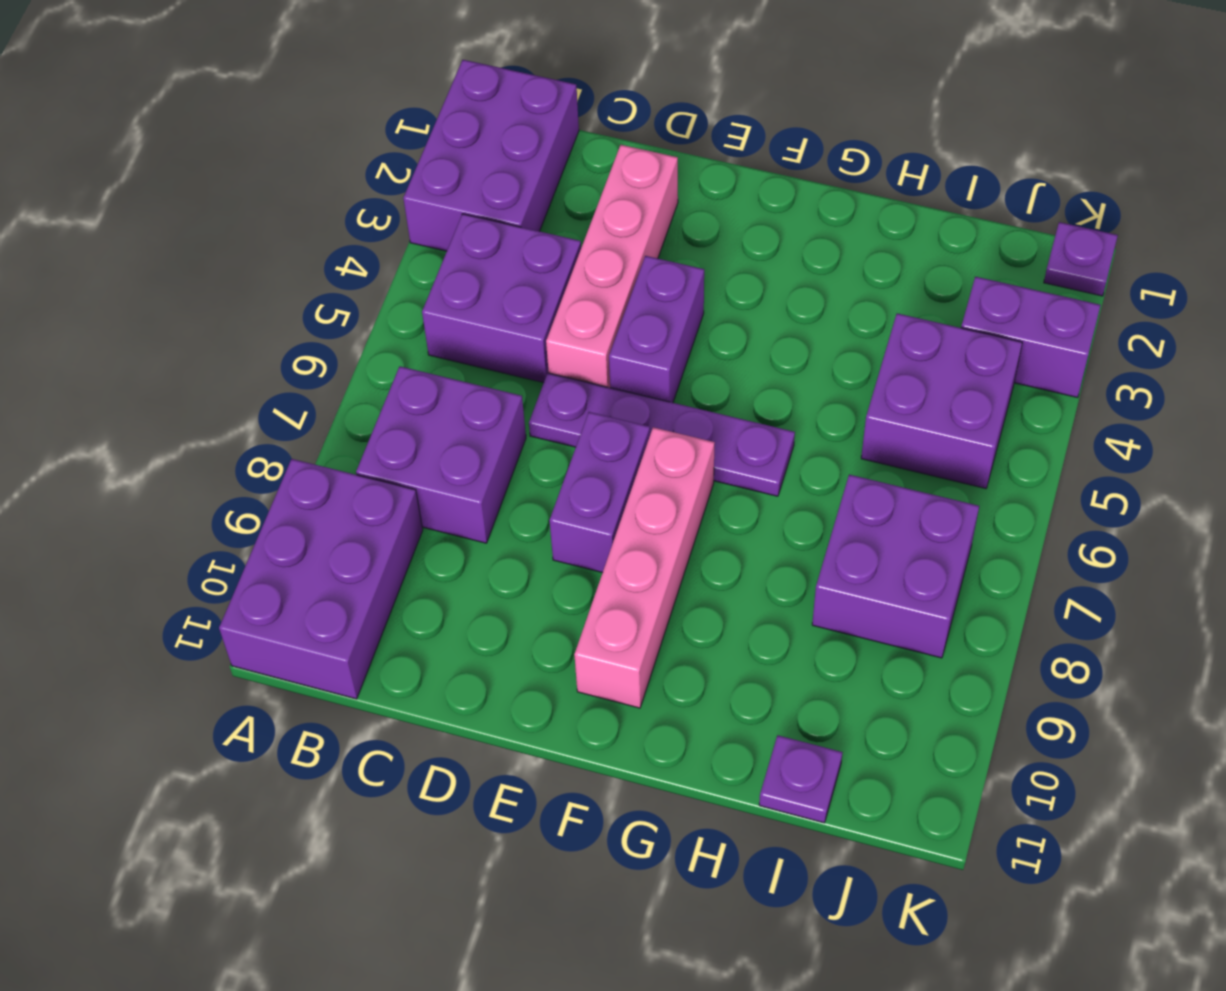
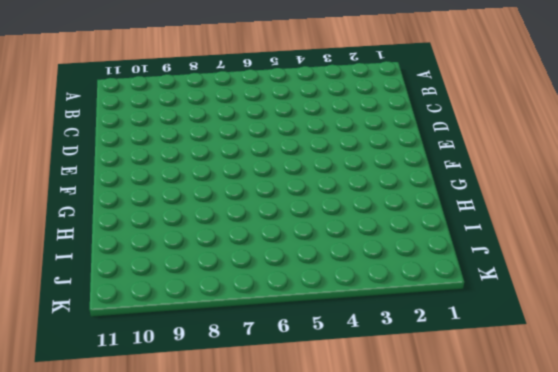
none -> purple brick A1:B3 level 1
none -> purple brick A9:B11 level 1
none -> purple brick B4:C5 level 1

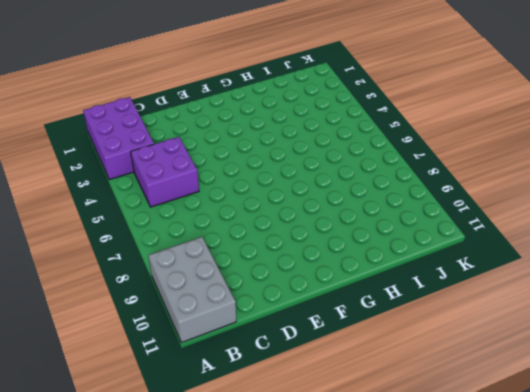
grey brick A9:B11 level 1 -> purple brick A9:B11 level 1
none -> purple brick B7:C8 level 1
none -> pink brick D2:D5 level 1
none -> purple plate D6:G6 level 1

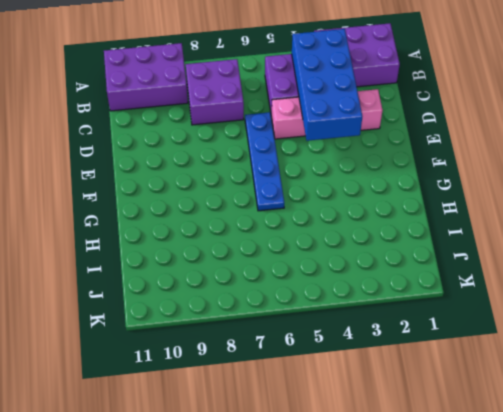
blue brick B3:E4 level 2 -> none
blue plate D6:G6 level 1 -> purple plate D6:G6 level 1
none -> purple brick E4:E5 level 1
none -> purple brick E7:E8 level 1
none -> pink brick F7:F10 level 1

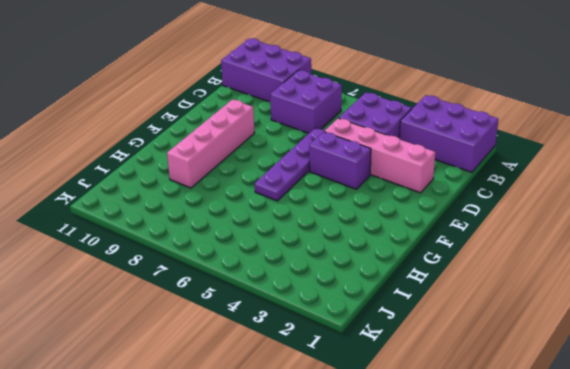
pink brick E9:H9 level 1 -> pink brick F7:F10 level 1
none -> purple brick E7:E8 level 1
none -> purple brick I4:J5 level 1
none -> purple brick I7:J8 level 1

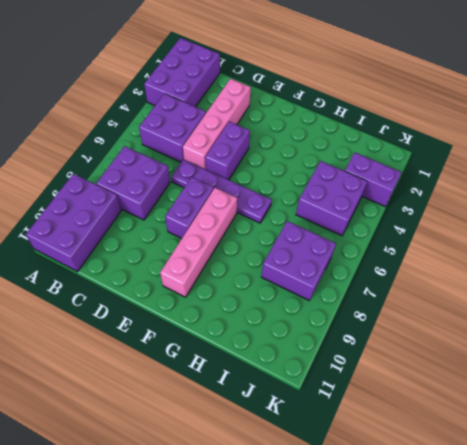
none -> purple plate I11 level 1
none -> purple plate K1 level 1

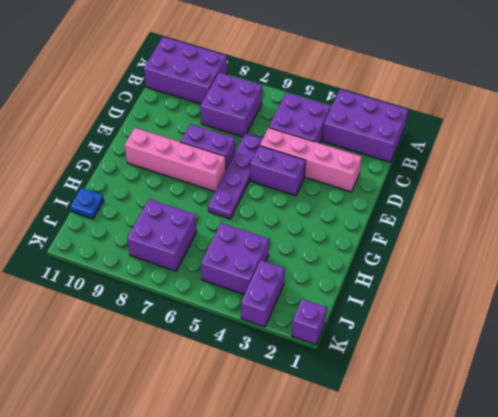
blue plate I11 level 1 -> purple plate I11 level 1
purple brick K1 level 1 -> purple plate K1 level 1

